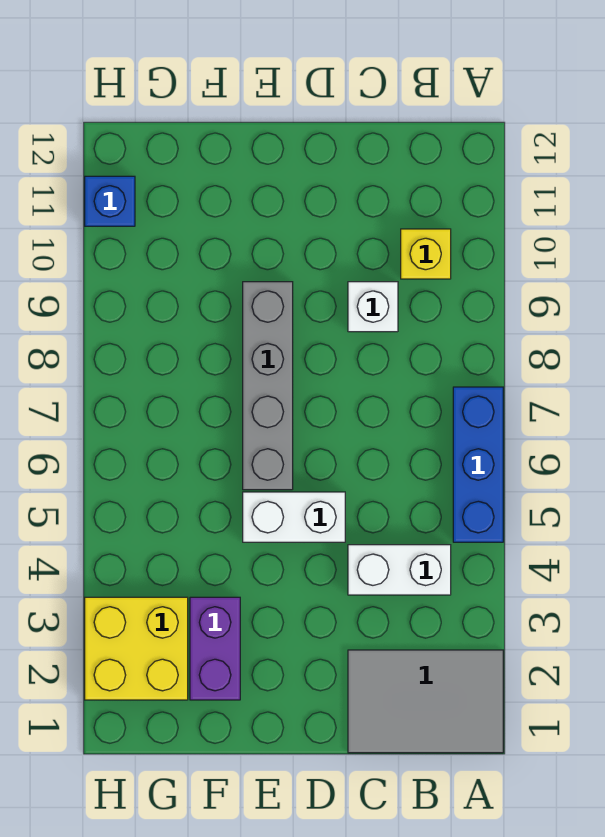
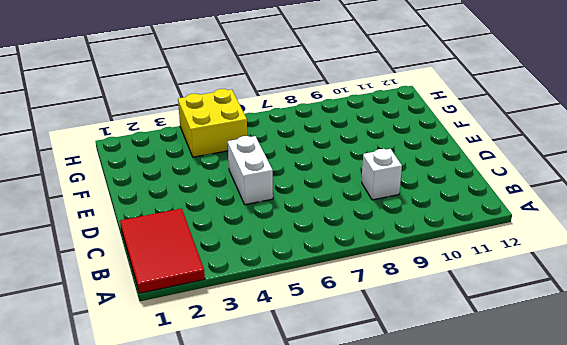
red tile A1:C2 level 1 -> grey tile A1:C2 level 1
yellow brick G4:H5 level 1 -> yellow brick G2:H3 level 1
none -> blue brick A5:A7 level 1
none -> white brick B4:C4 level 1

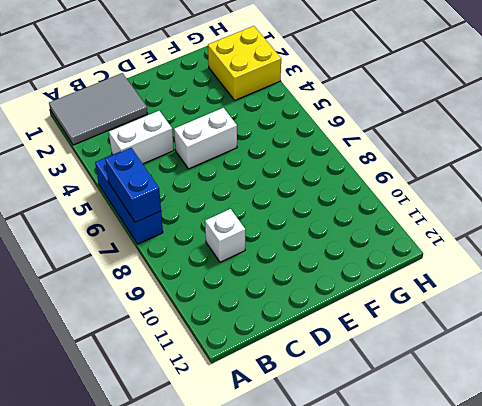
blue brick A6:A7 level 2 -> none
none -> yellow brick B10 level 1
none -> grey brick E6:E9 level 1

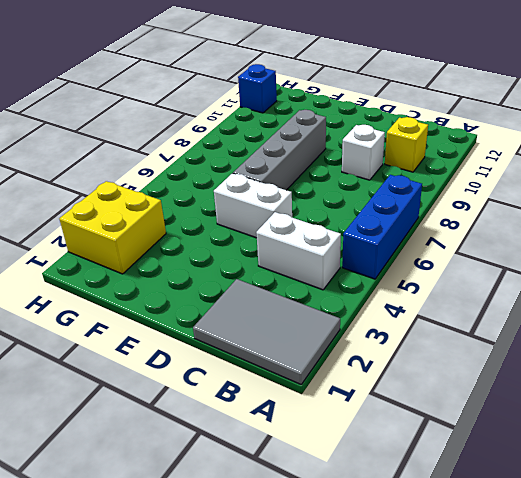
none -> purple brick F2:F3 level 1

